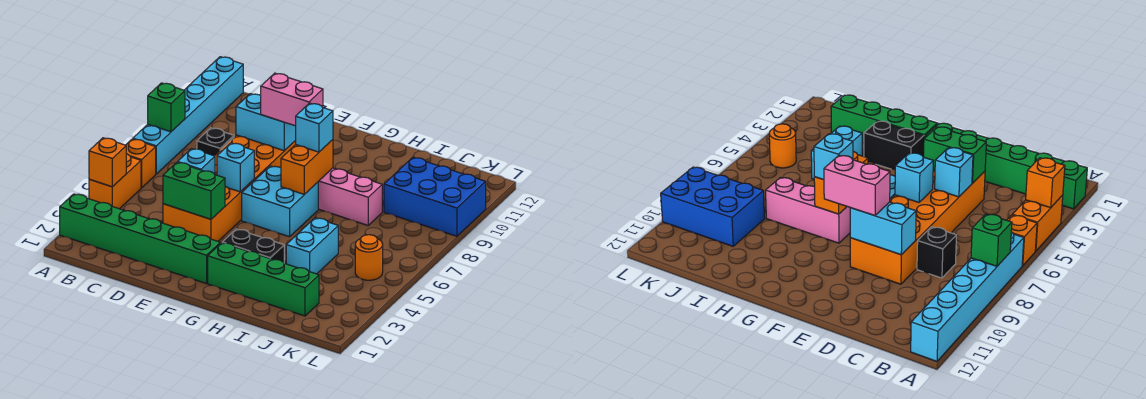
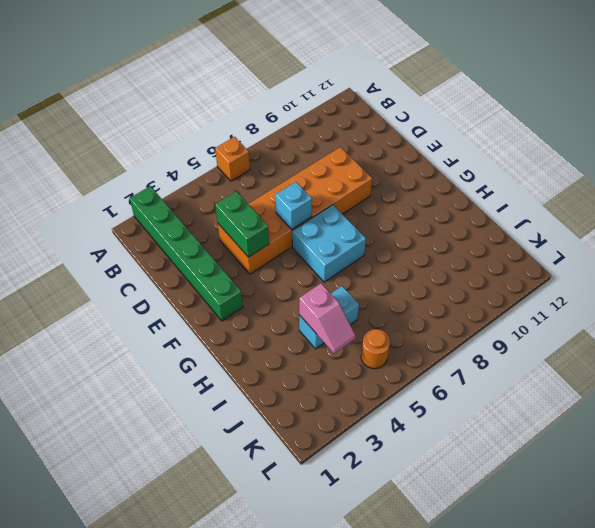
pink slope I4:J4 level 2 top I -> none
none -> orange brick A4:A5 level 1
none -> cyan brick A7:A12 level 1
none -> black brick C8 level 1

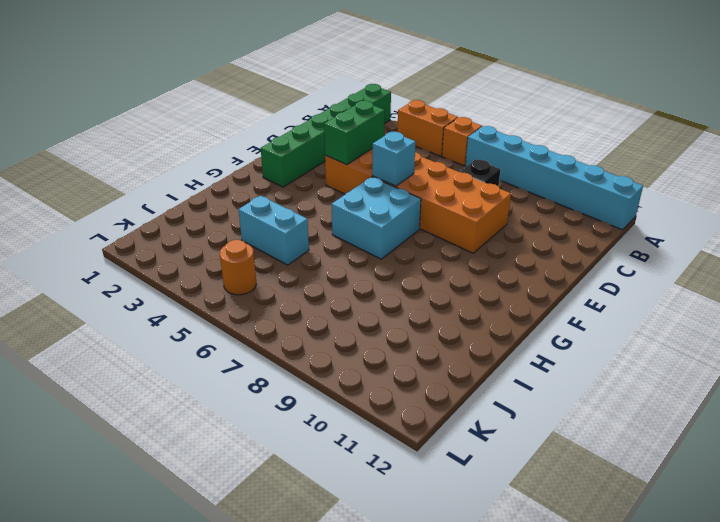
none -> green brick G2:J2 level 1
none -> black brick G3:H3 level 1
none -> pink brick G8:I8 level 1

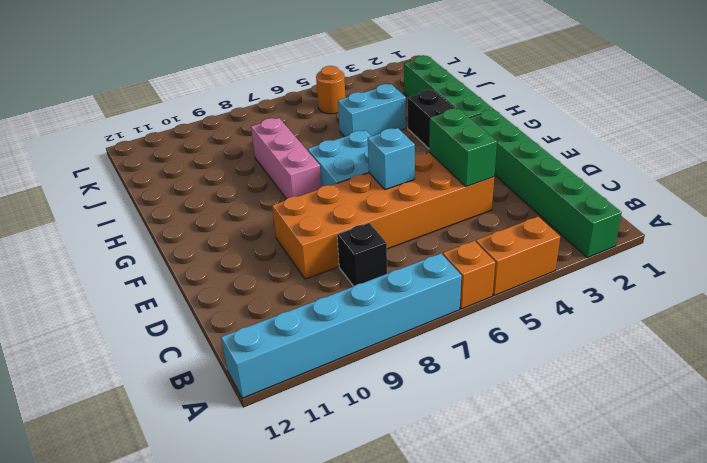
none -> blue brick J9:L10 level 1
none -> orange brick A4 level 2
none -> green brick A8 level 2

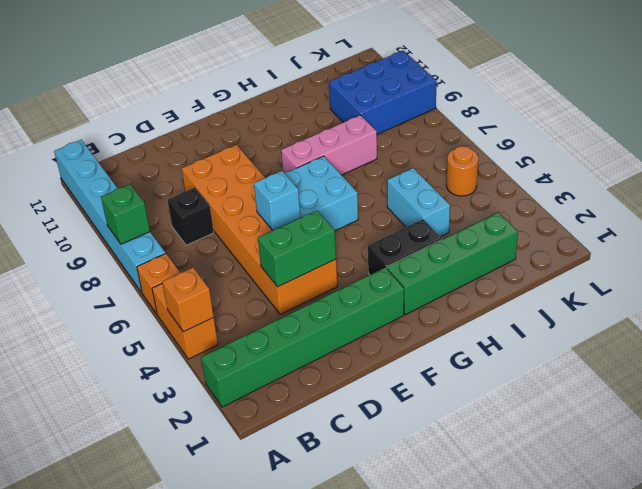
none -> cyan brick D5 level 2
none -> cyan brick D9:E9 level 2
none -> orange brick G7:G8 level 2

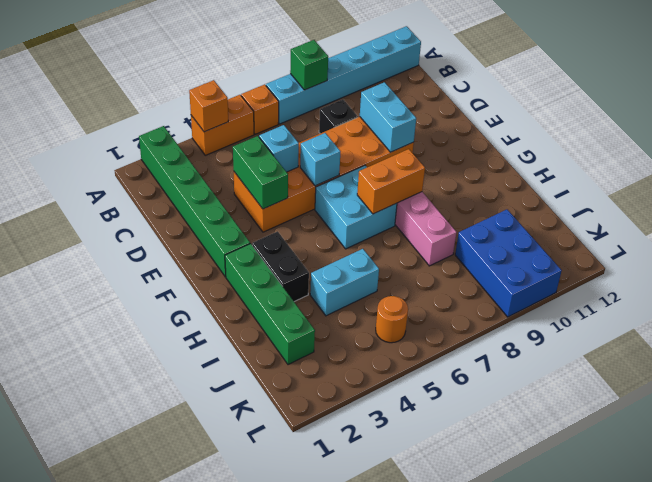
none -> pink brick E9:F9 level 3
none -> cyan brick G8 level 3

